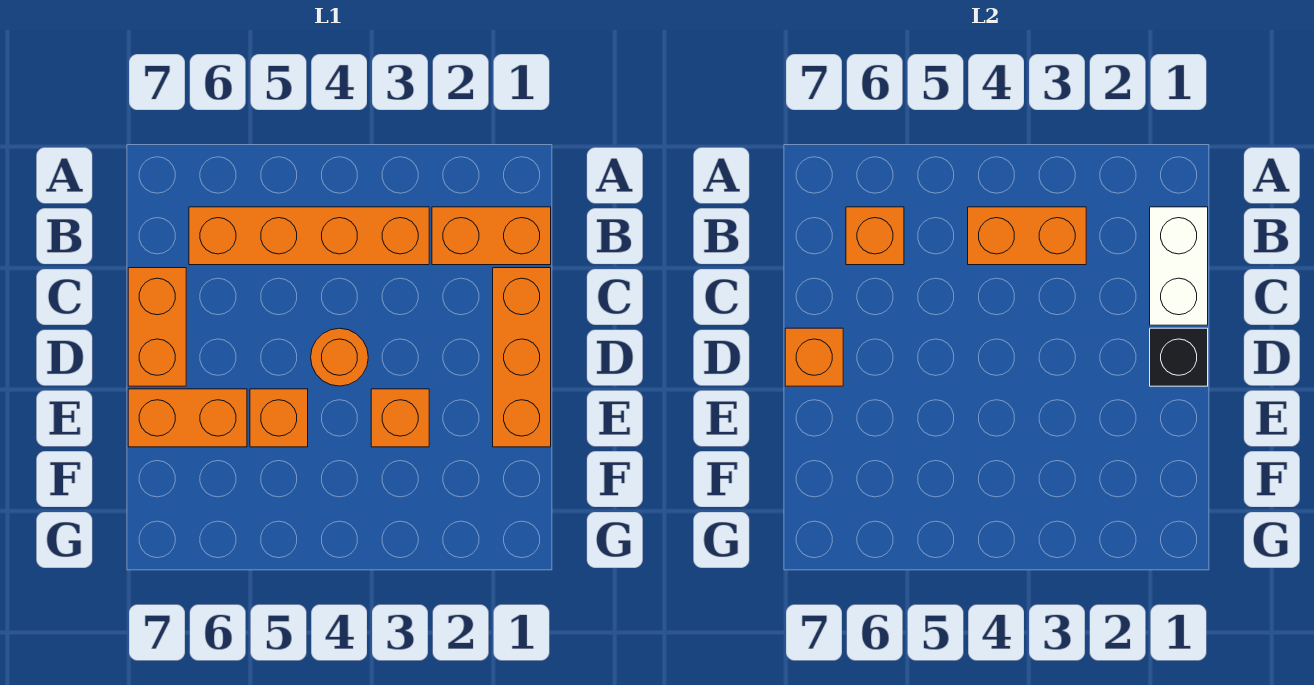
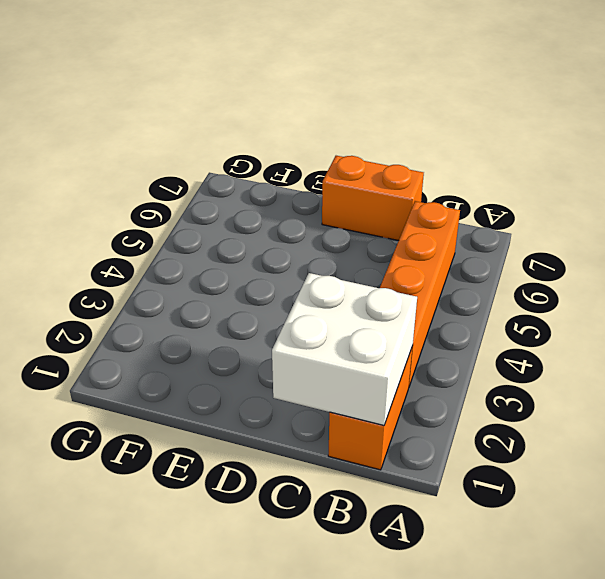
white brick B1:C2 level 2 -> white brick B1:C1 level 2
none -> orange brick C1:E1 level 1
none -> orange round brick D4 level 1
none -> orange brick E3 level 1

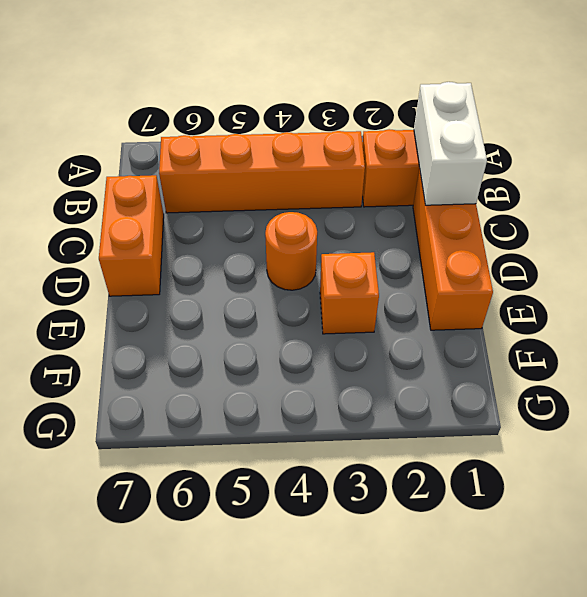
none -> orange brick E5 level 1
none -> orange brick E6:E7 level 1
none -> orange brick B3:B4 level 2

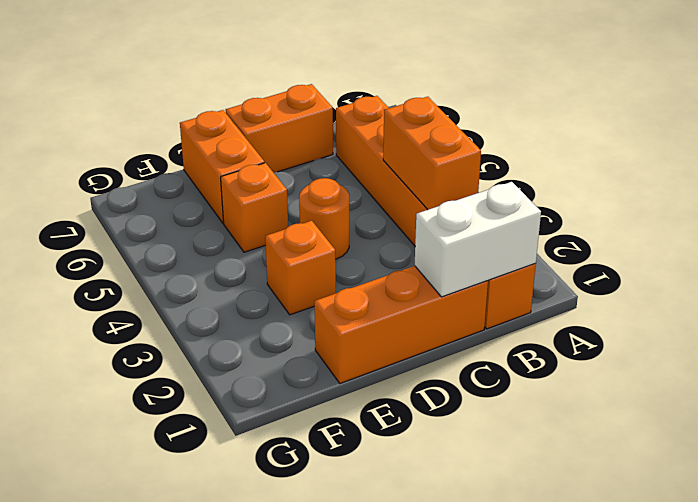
none -> orange brick B6 level 2
none -> black brick D1 level 2
none -> orange brick D7 level 2

